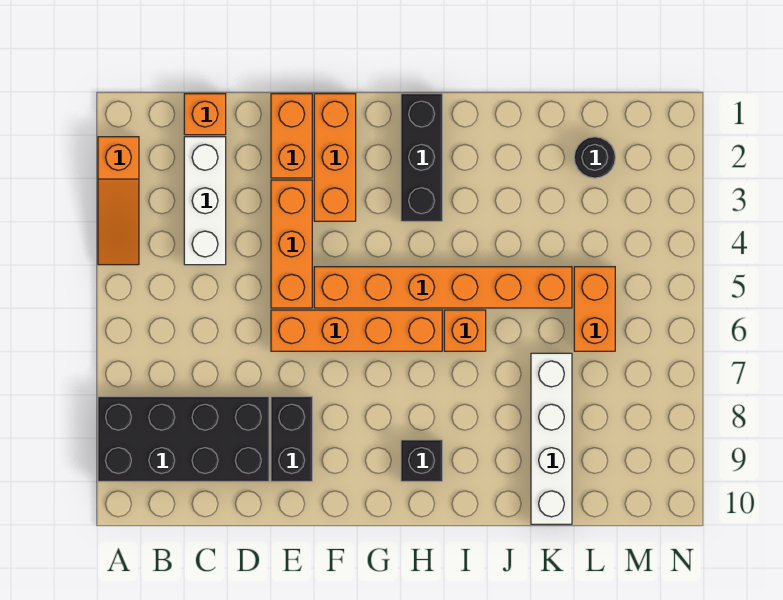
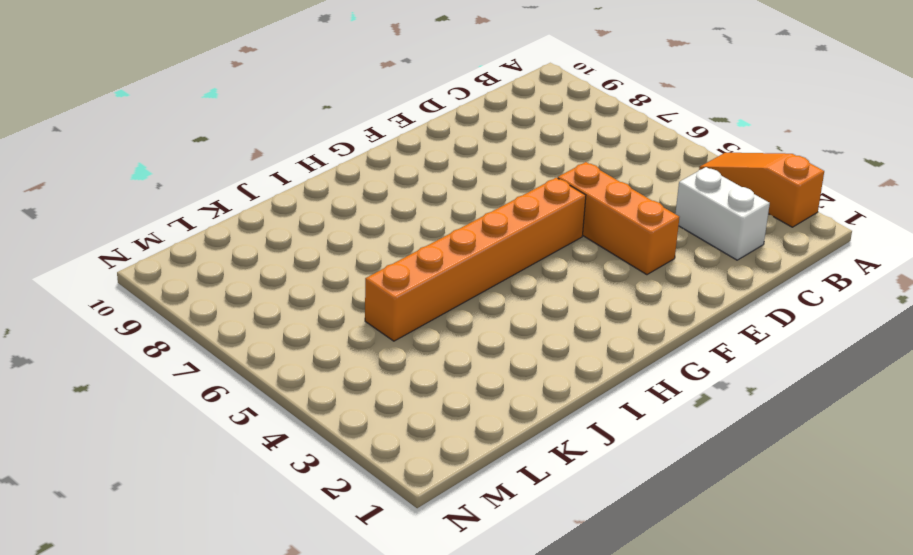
white brick C2:C3 level 1 -> white brick C2:C4 level 1
none -> black brick A8:D9 level 1
none -> orange brick C1 level 1
none -> orange brick E1:E2 level 1

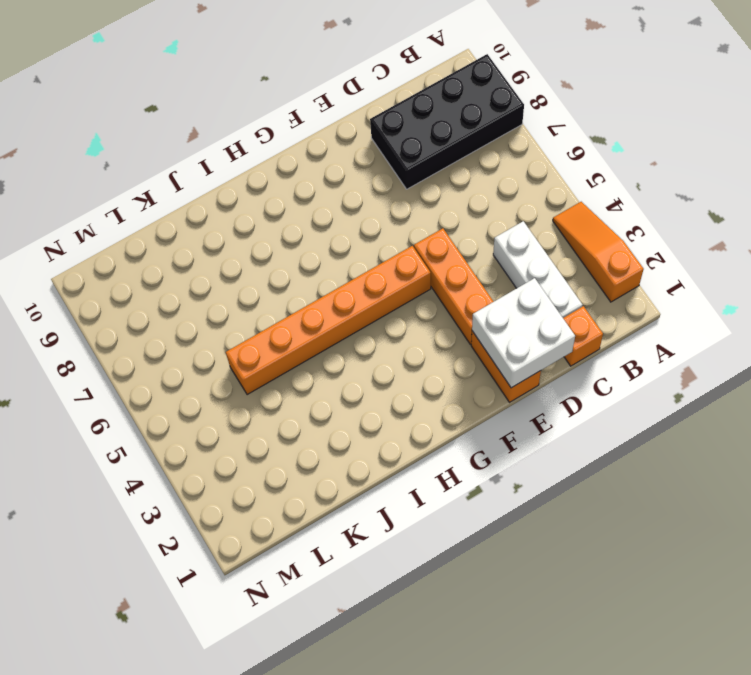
white brick D1:E2 level 2 -> none
none -> orange brick E6:H6 level 1
none -> black brick E8:E9 level 1
none -> orange brick F1:F3 level 1

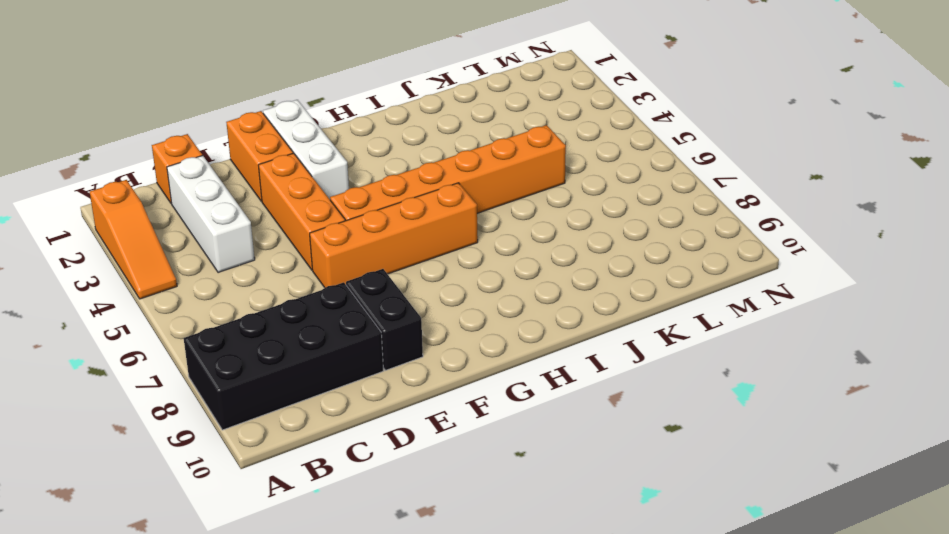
white brick F1:F3 level 1 -> orange brick F1:F3 level 1
none -> black brick H1:H3 level 1
none -> black brick H9 level 1
none -> orange brick I6 level 1

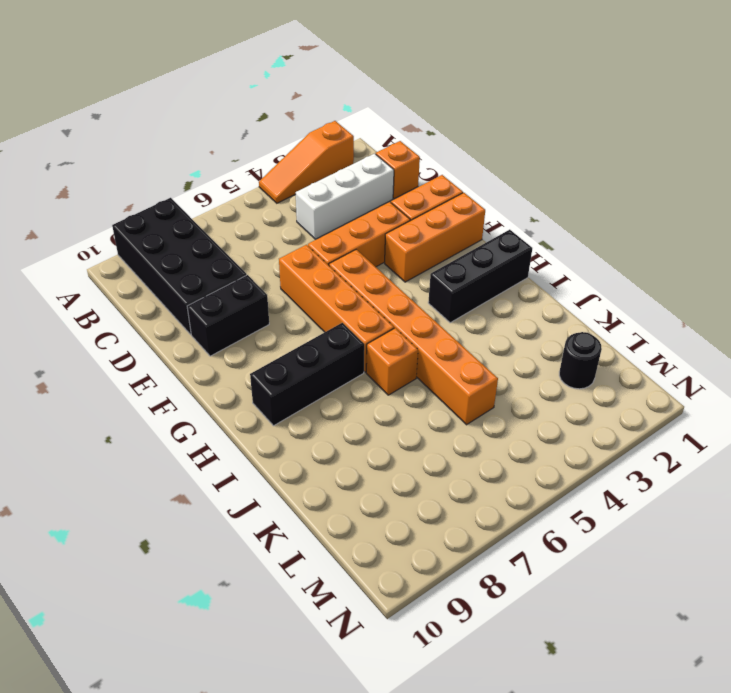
black brick H7:H9 level 1 -> black brick H9 level 1
none -> white brick K7:K10 level 1
none -> orange brick L5:L6 level 1

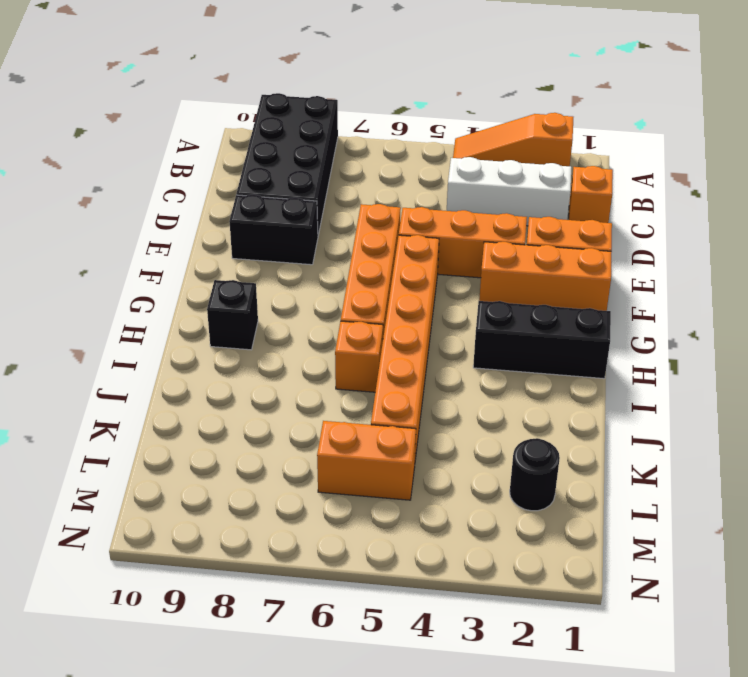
none -> white brick K7:K10 level 1

